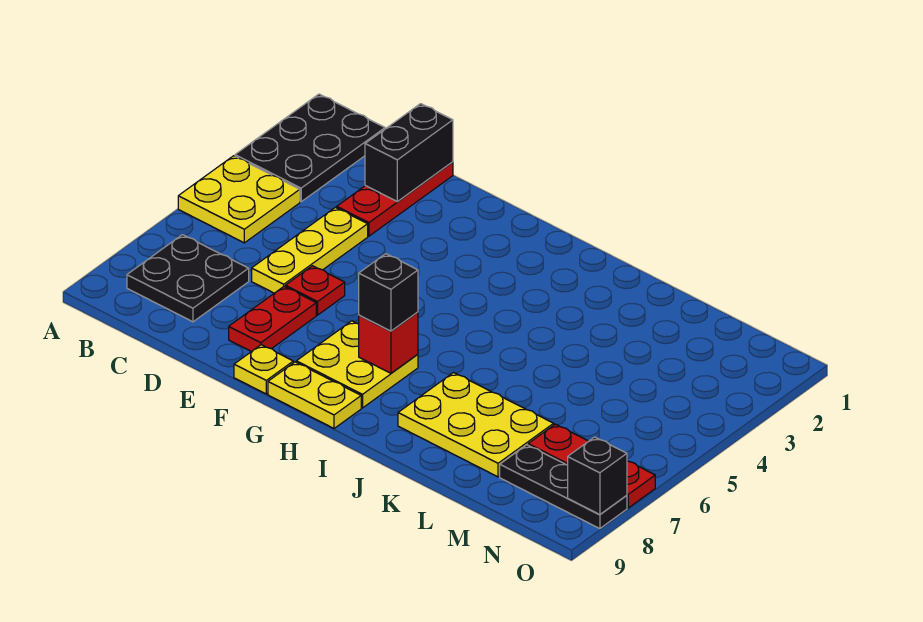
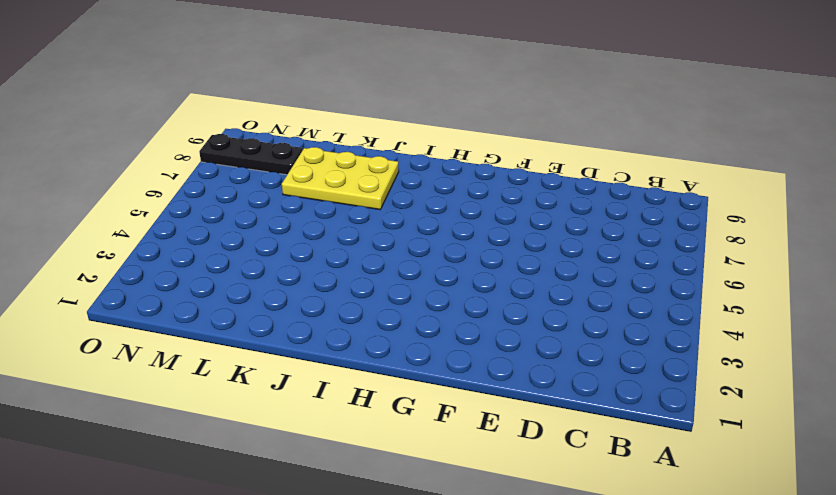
none -> black plate A1:B3 level 1
none -> yellow plate A4:B5 level 1
none -> black plate B7:C8 level 1

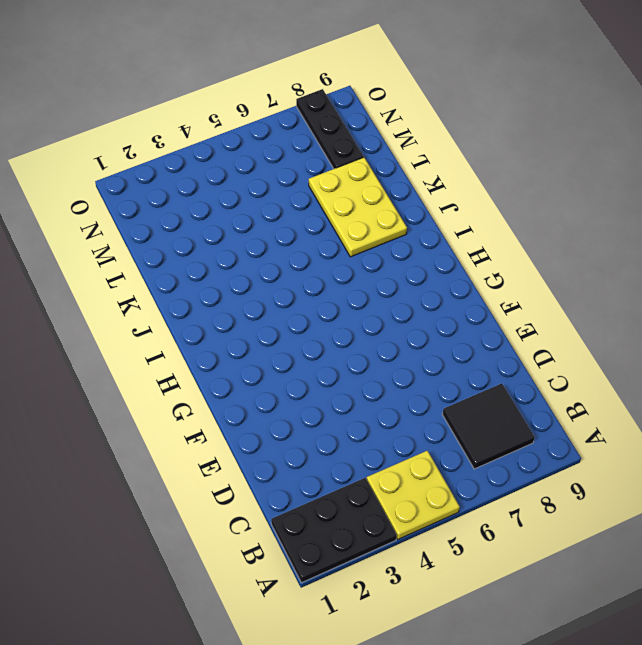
black tile B7:C8 level 1 -> black plate B7:C8 level 1
none -> red plate D1:D3 level 1
none -> yellow plate D4:D6 level 1
none -> red plate E6 level 1

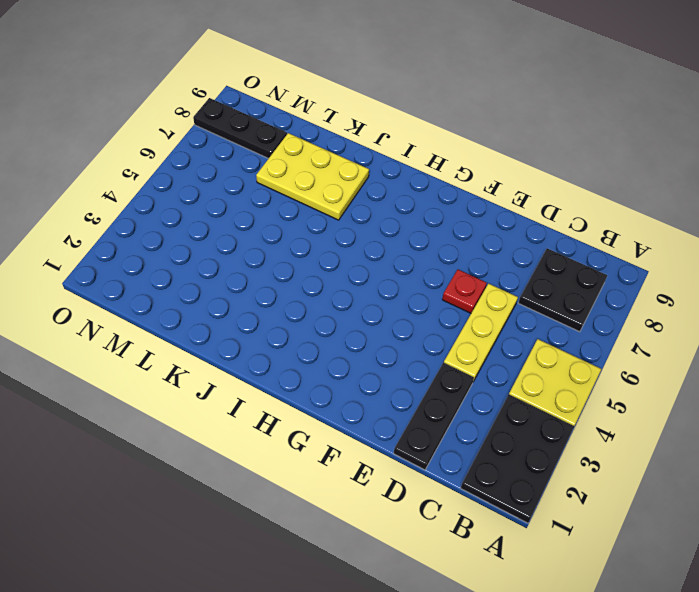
black plate D1:D3 level 1 -> red plate D1:D3 level 1
none -> red plate E7:E8 level 1
none -> yellow plate F9 level 1
none -> yellow plate G7:H8 level 1

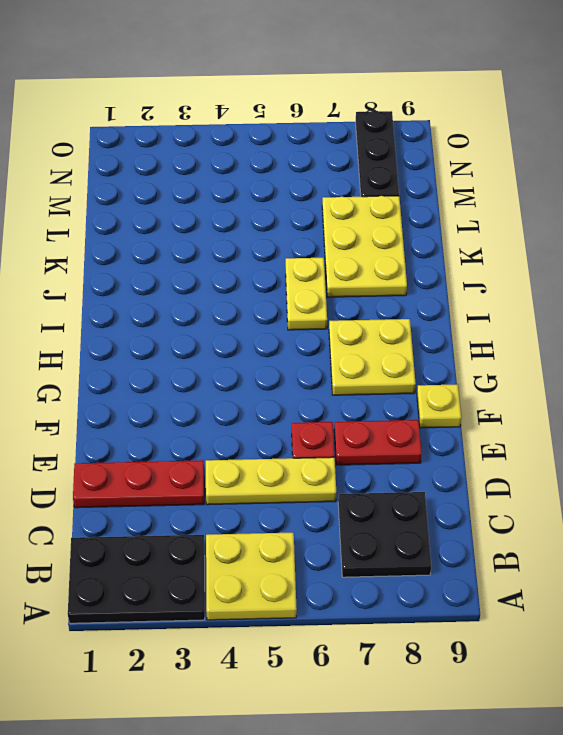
yellow plate I6:J6 level 1 -> yellow plate G9:H9 level 1
none -> red plate M7:O7 level 1
none -> black brick D1:D2 level 2
none -> red brick H7 level 2

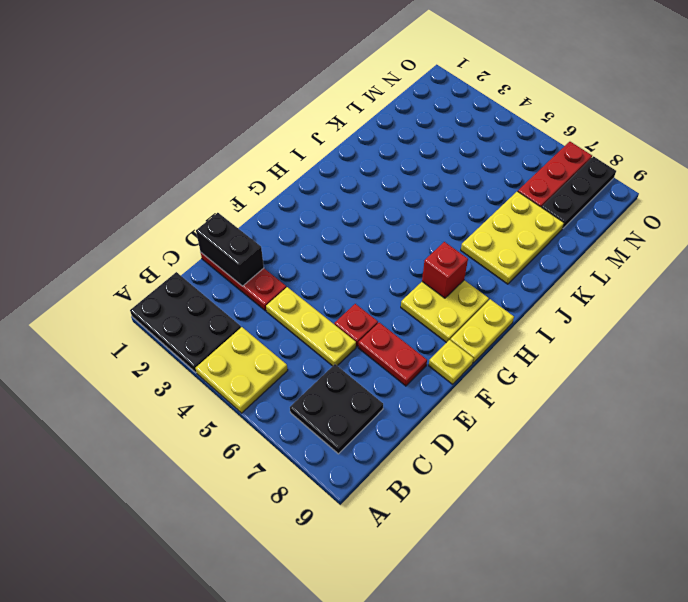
none -> black brick O8 level 2
none -> black brick H7 level 3

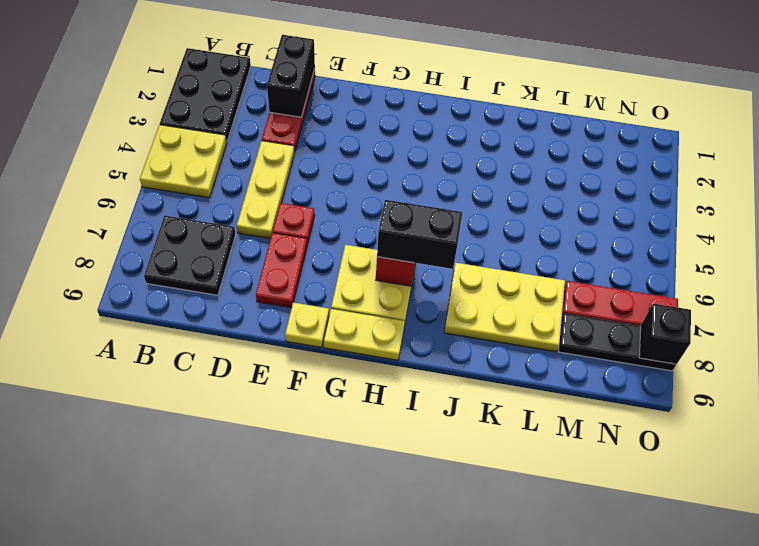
black brick H7:I7 level 3 -> black brick H7 level 3

